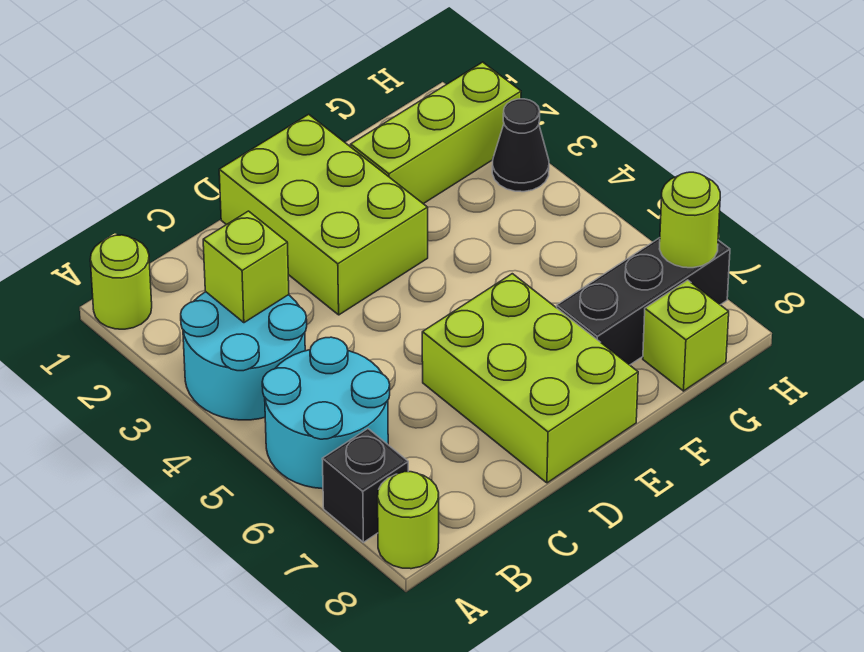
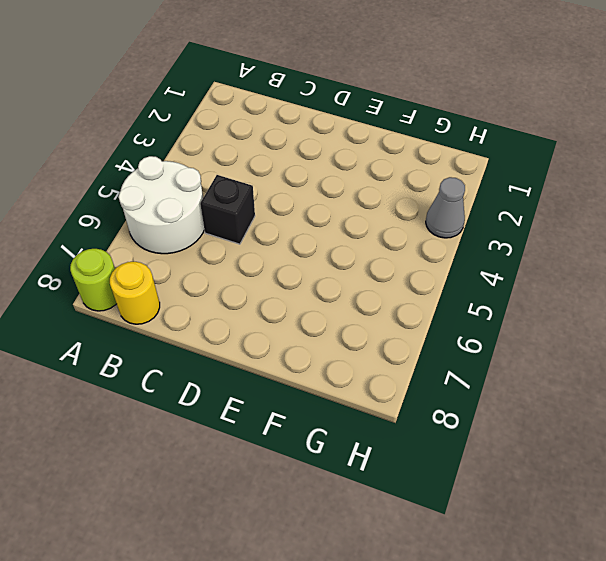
white round brick A5:B6 level 1 -> cyan round brick A5:B6 level 1
yellow round brick B8 level 1 -> none
black brick C5 level 1 -> black brick A7 level 1
grey cone H3 level 1 -> black cone H3 level 1
none -> lime round brick A1 level 1
none -> cyan round brick A3:B4 level 1
none -> lime brick D1:E3 level 1

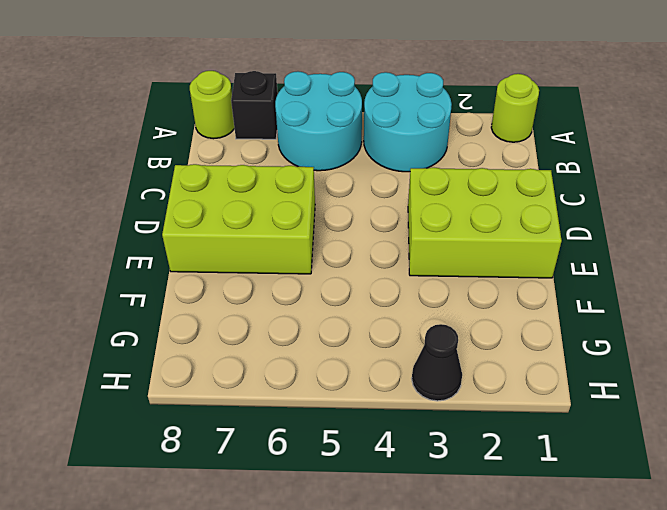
none -> lime brick F2:H2 level 1
none -> black brick F7:H7 level 1
none -> lime brick G8 level 1

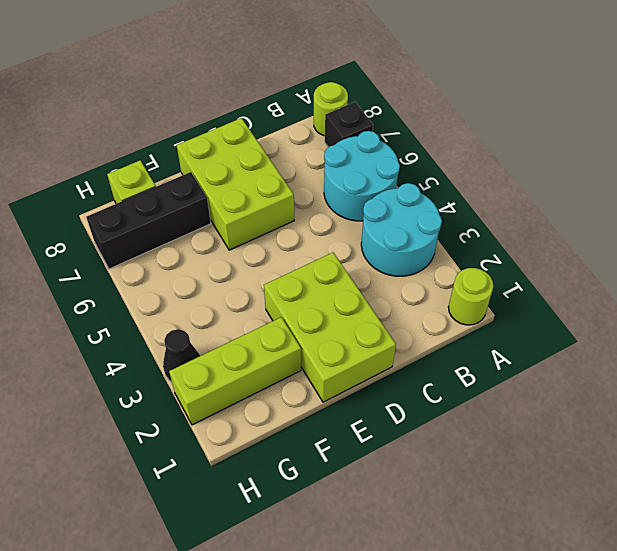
none -> lime brick B3 level 2
none -> lime round brick H7 level 2

